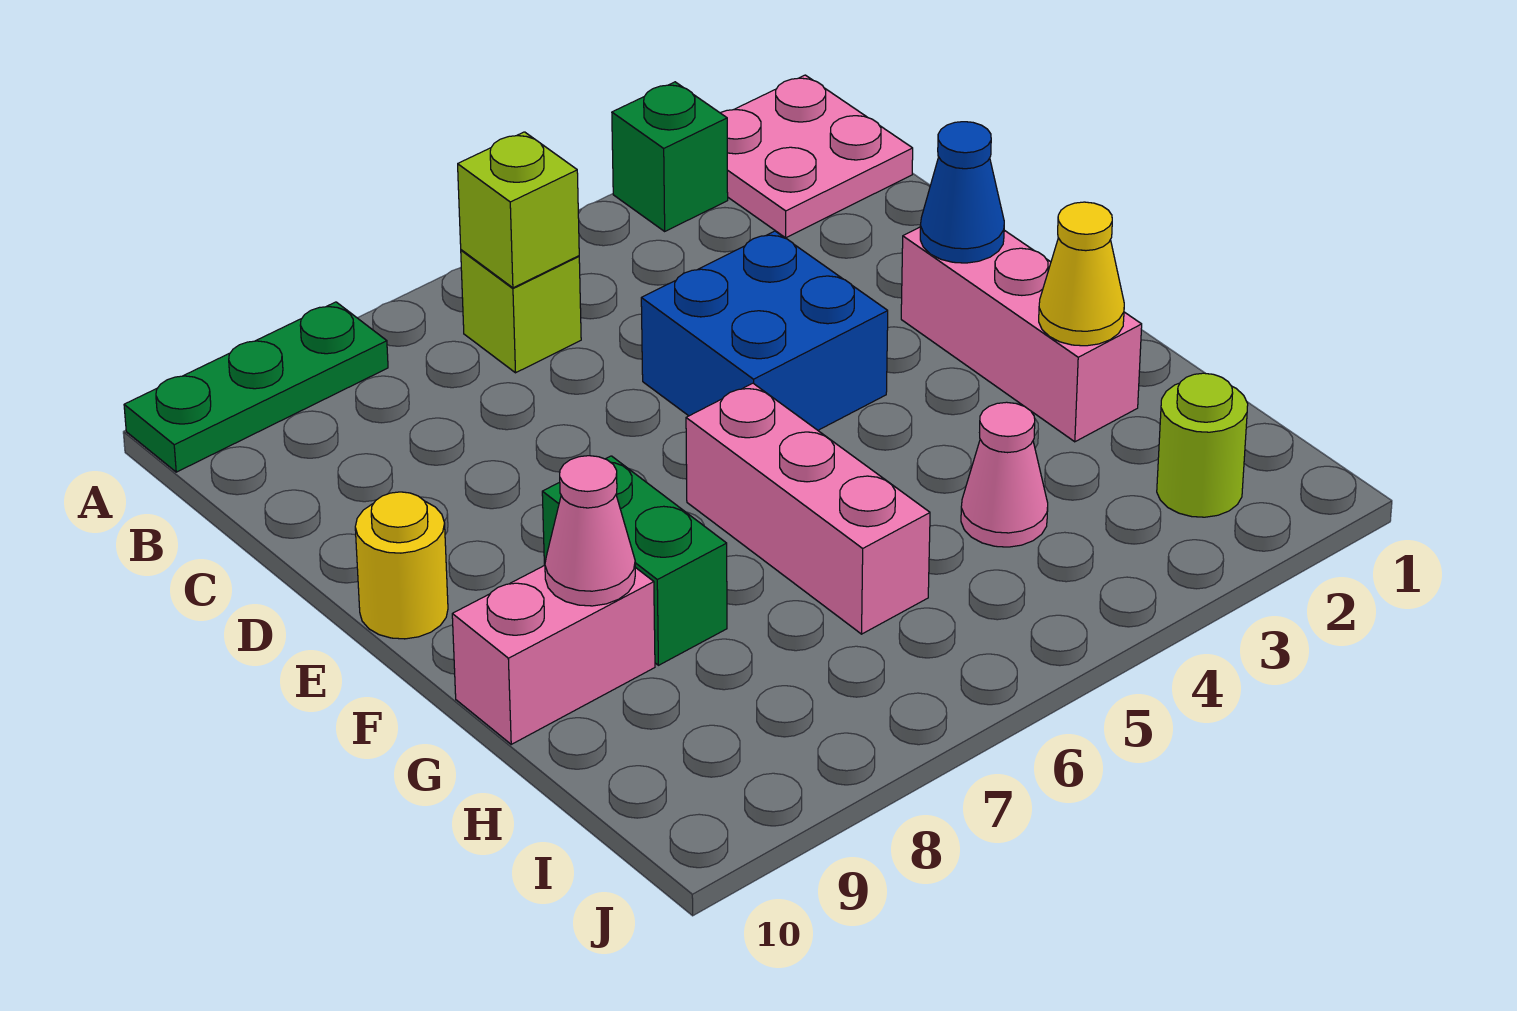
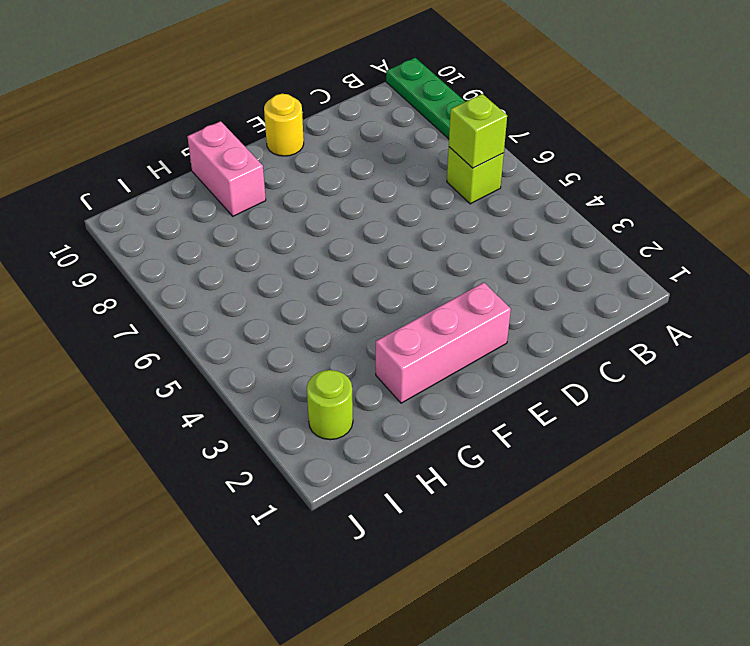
none -> pink plate A1:B2 level 1
none -> green brick A3 level 1
none -> blue brick D4:E5 level 1

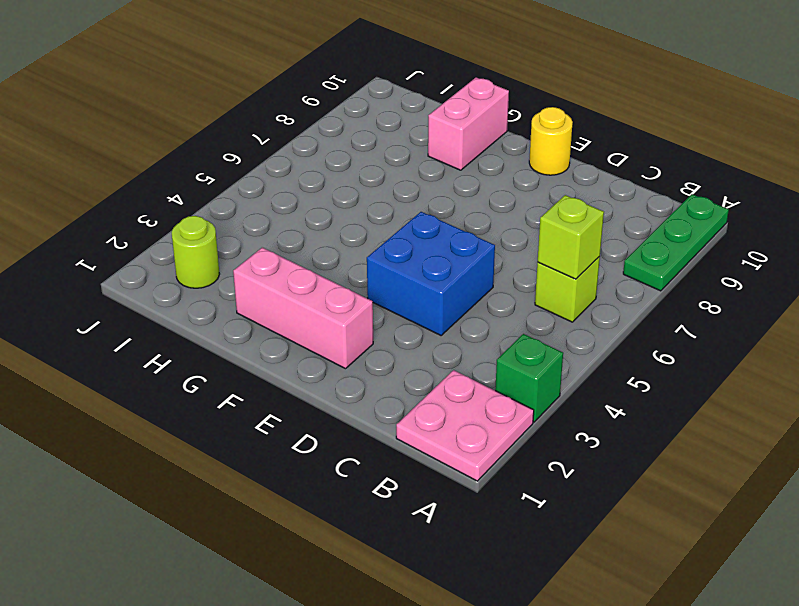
none -> pink brick F6:H6 level 1
none -> green brick F8:G8 level 1
none -> pink cone H4 level 1

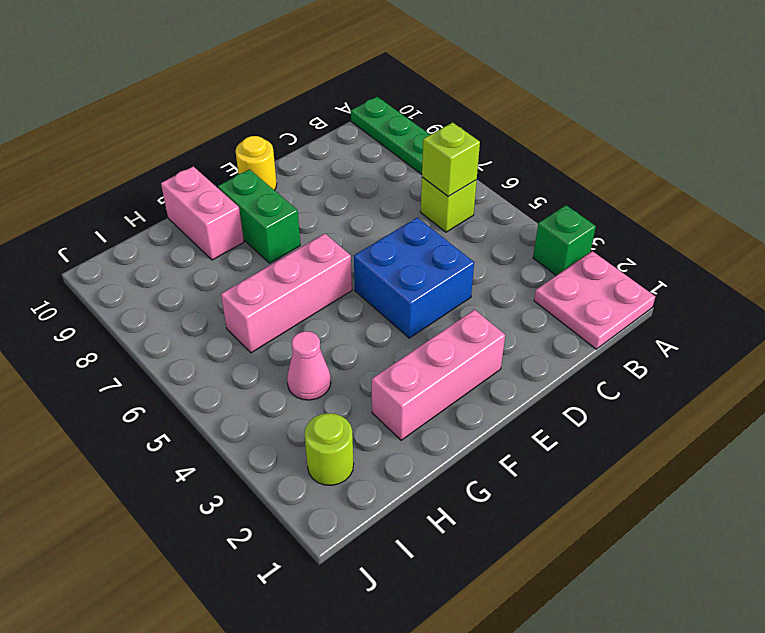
green brick F8:F9 level 1 -> green brick F8:G8 level 1
none -> blue cone E2 level 2
none -> yellow cone G2 level 2
none -> pink cone G9 level 2

